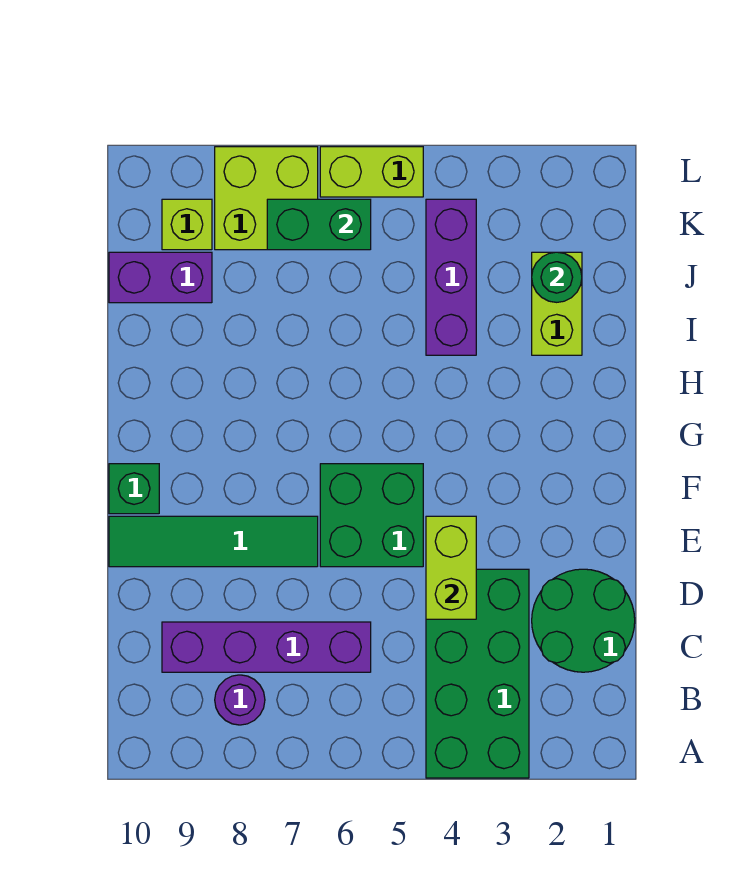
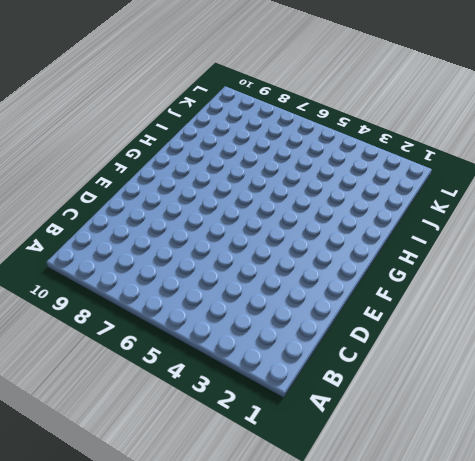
none -> green brick A3:D4 level 1
none -> purple round brick B8 level 1
none -> green round brick C1:D2 level 1

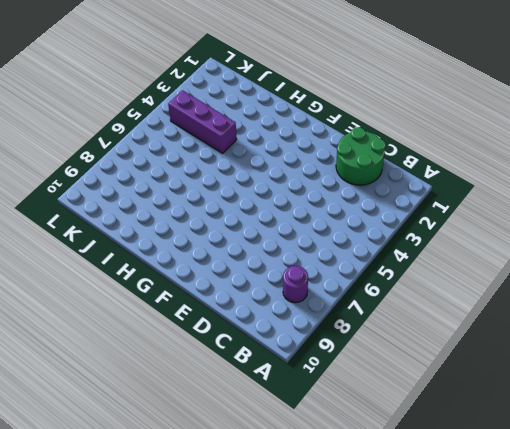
none -> green brick A3:D4 level 1
none -> purple brick C6:C9 level 1
none -> green brick E5:F6 level 1

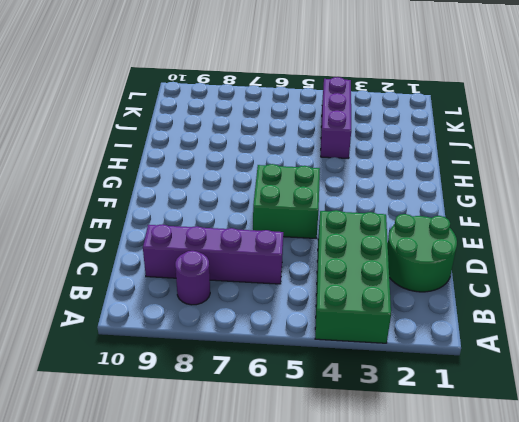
none -> green tile E7:E10 level 1
none -> green brick F10 level 1
none -> lime brick I2:J2 level 1

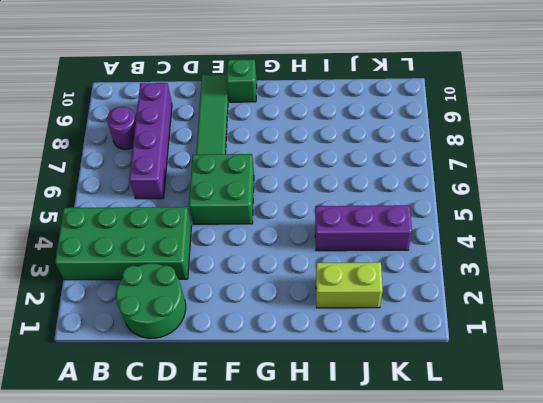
none -> purple brick J9:J10 level 1
none -> lime brick K7:L8 level 1
none -> lime brick K9 level 1

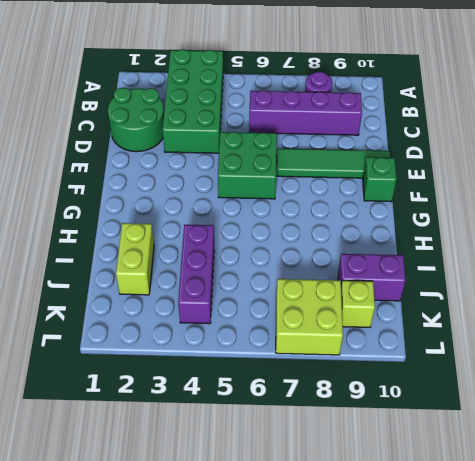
none -> lime brick L5:L6 level 1
none -> lime brick D4:E4 level 2
none -> green round brick J2 level 2

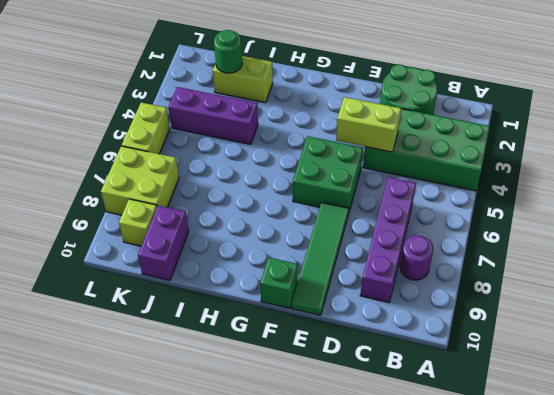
none -> green brick K6:K7 level 2

